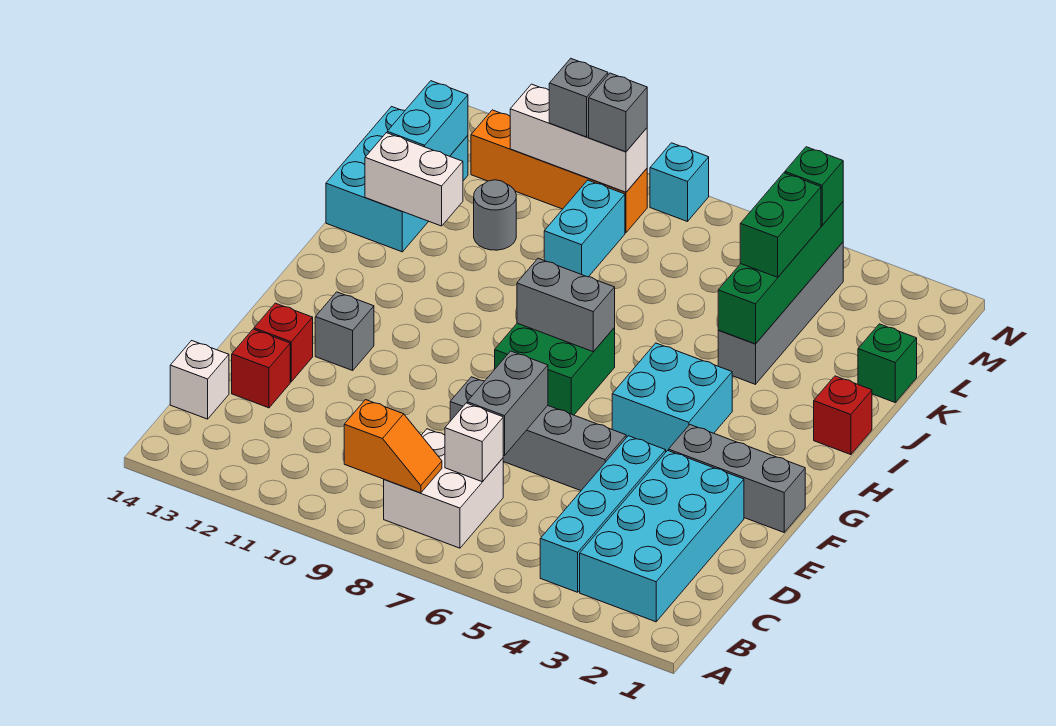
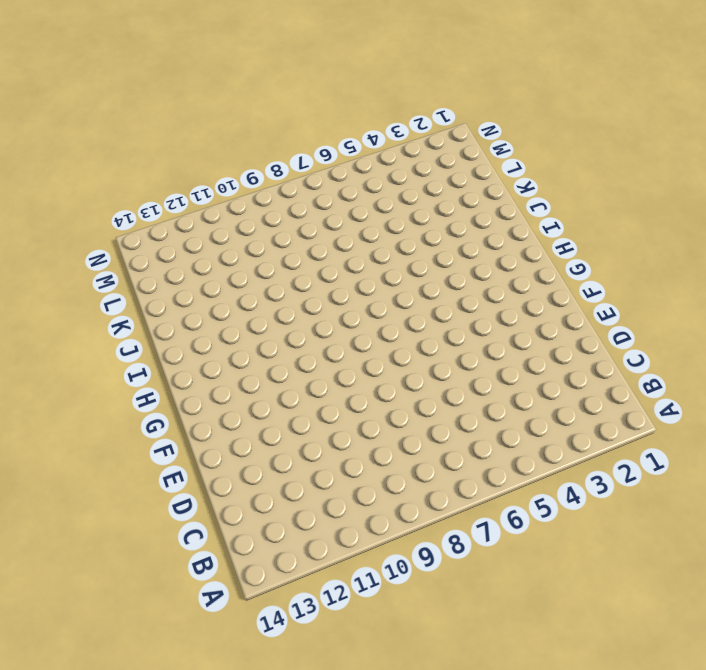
none -> cyan brick B2:E3 level 1
none -> cyan brick B4:E4 level 1
none -> white brick B7:C8 level 1
none -> white brick C14 level 1

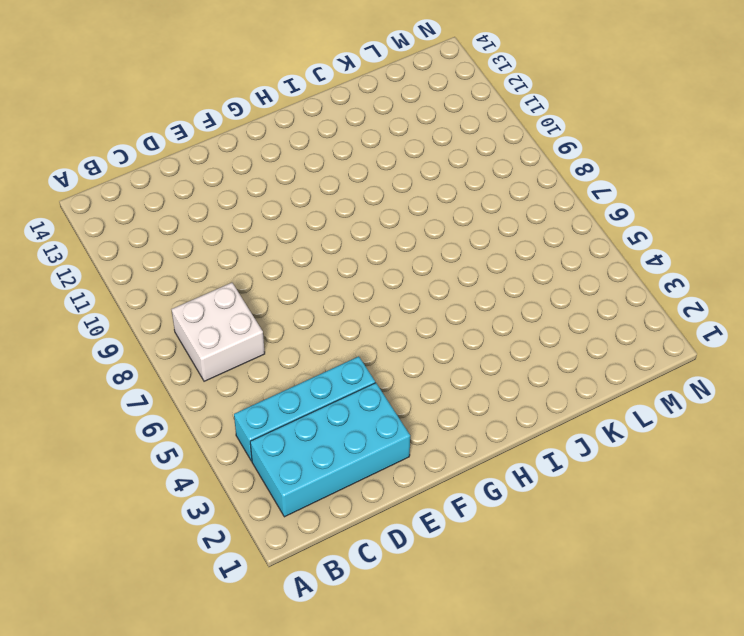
none -> white brick C14 level 1
none -> red brick D13 level 1
none -> grey brick E5:E8 level 1
none -> red brick E13 level 1

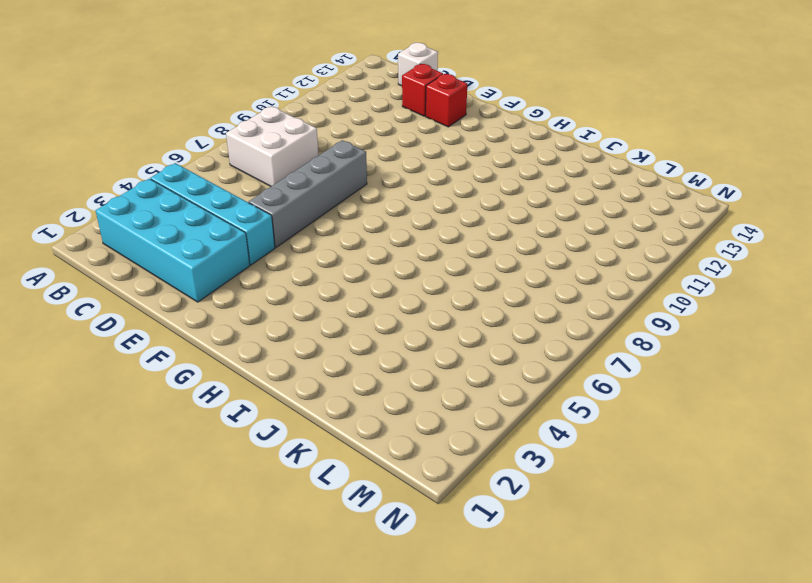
none -> grey brick F1:F3 level 1
none -> grey brick F12 level 1
none -> cyan brick G4:H5 level 1
none -> green brick G7:H8 level 1

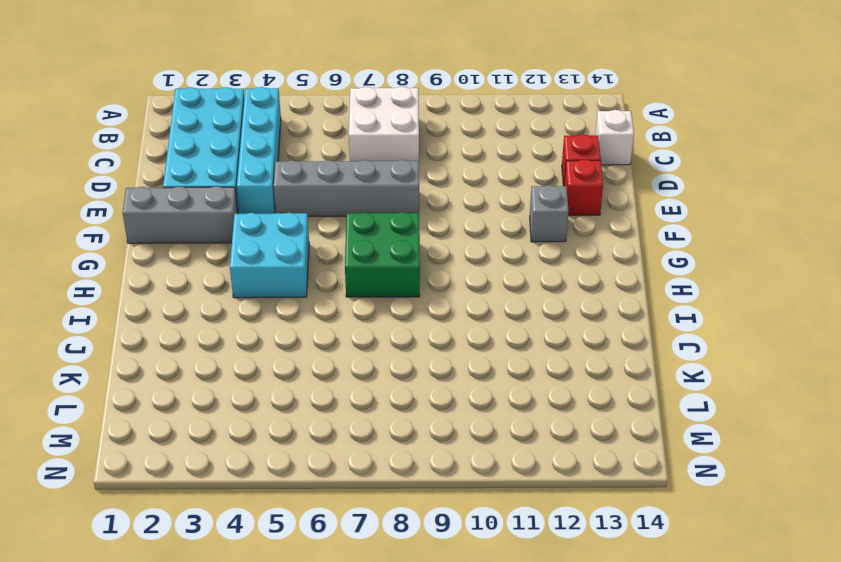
none -> red brick I1 level 1
none -> grey brick J4:M4 level 1
none -> cyan brick J13:L14 level 1
none -> green brick K1 level 1

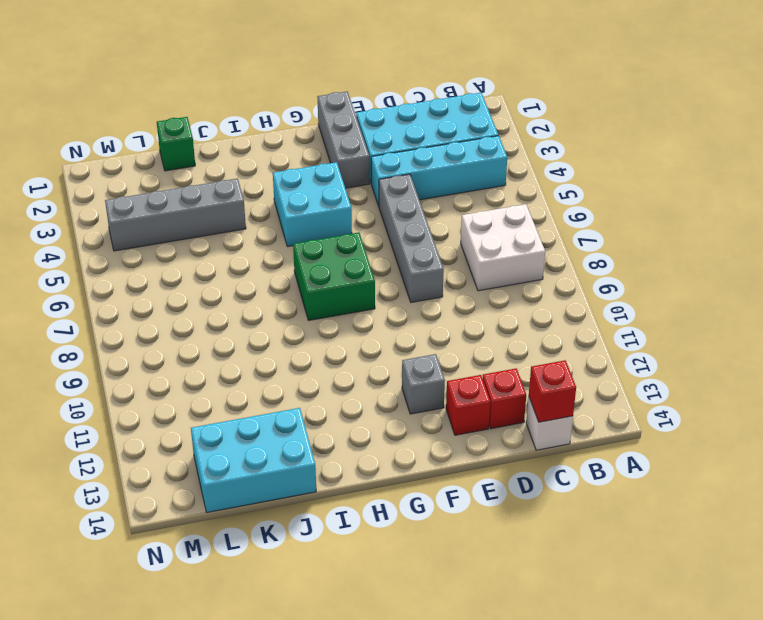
red brick C14 level 2 -> red brick I1 level 1
none -> cyan brick K9:L9 level 1
none -> grey round brick K11 level 1
none -> orange brick M9:M12 level 1
none -> cyan brick N8 level 1

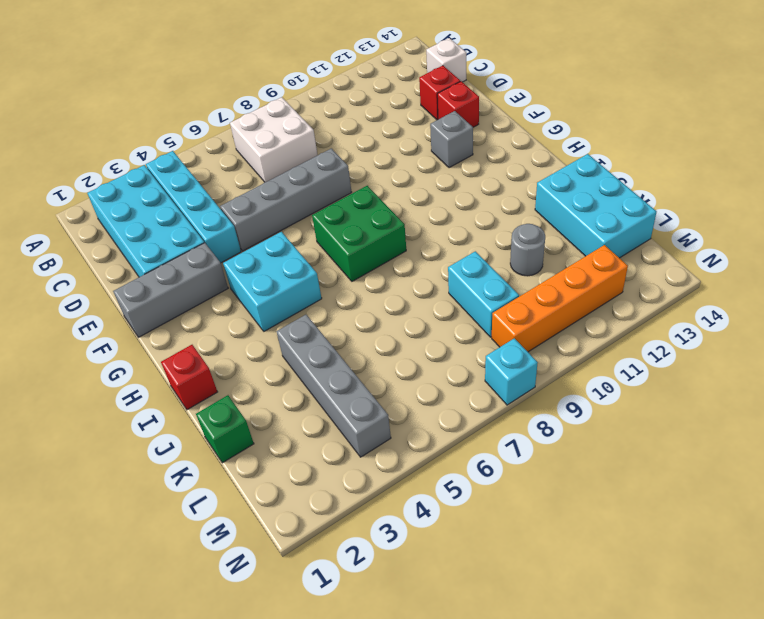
none -> orange slope B8:B9 level 2 top 9
none -> white brick C7 level 2
none -> grey brick D7:E7 level 2
none -> grey brick H7:H8 level 2

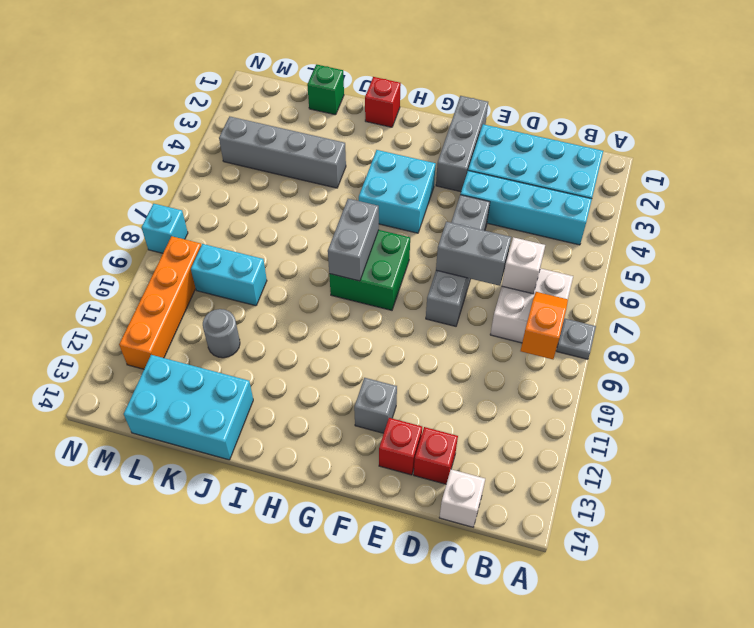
grey plate A8 level 1 -> none
none -> green brick J4:M4 level 2
none -> white brick J12:J13 level 2
none -> cyan brick K13:L13 level 2
none -> white brick M9:M11 level 2

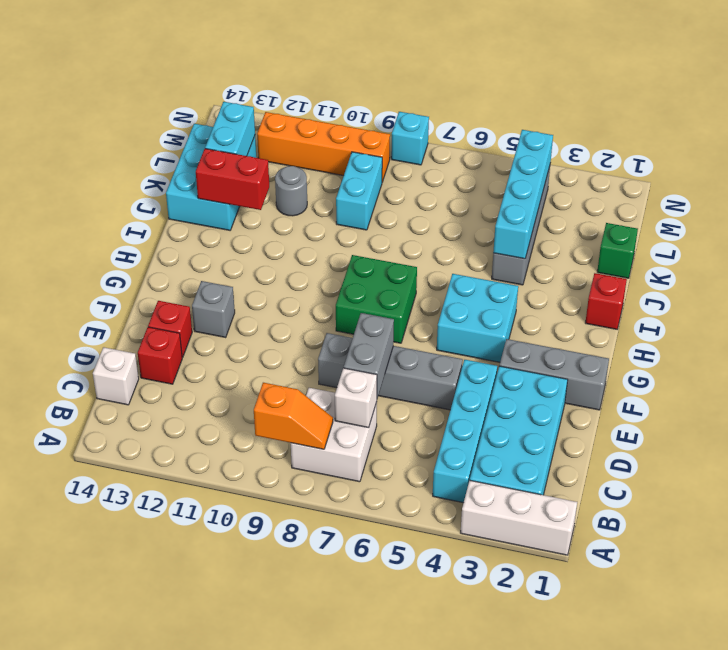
white brick A1:A3 level 1 -> white brick M9:M11 level 2
cyan brick J4:M4 level 2 -> green brick J4:M4 level 2
red brick J12:J13 level 2 -> white brick J12:J13 level 2
none -> grey brick H7:H8 level 2
none -> green brick K4:L4 level 3
none -> green brick M4 level 3
none -> grey brick M9 level 3

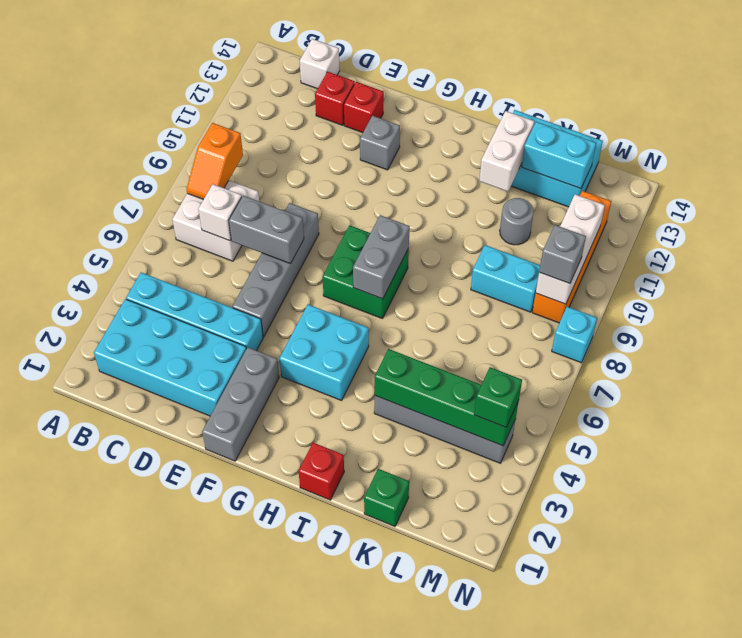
none -> green brick K4:L4 level 3
none -> grey brick M10 level 3

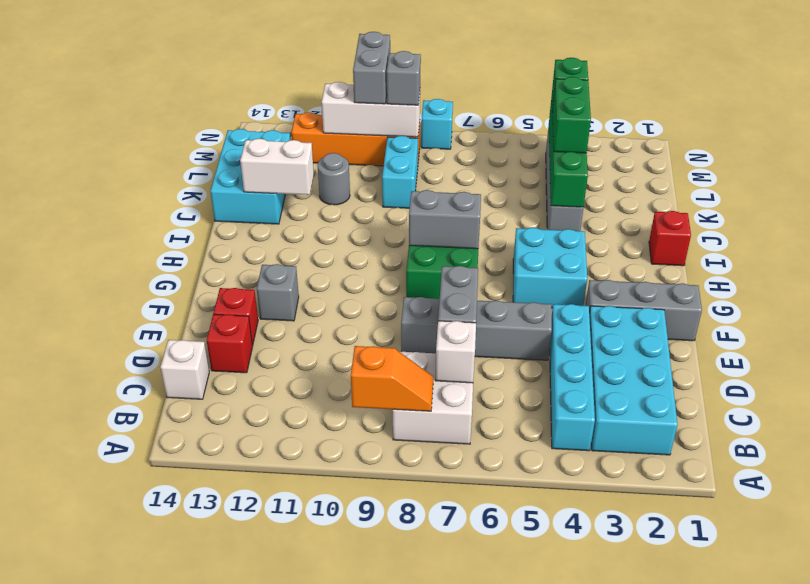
grey brick M10:N10 level 3 -> grey brick M10 level 3
none -> green brick K1 level 1
none -> cyan brick K13:L13 level 2

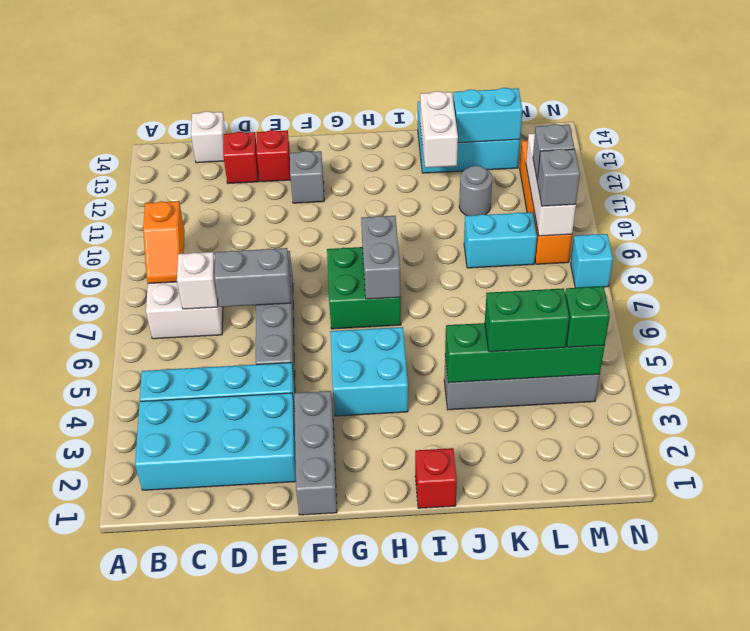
none -> green brick K1 level 1

